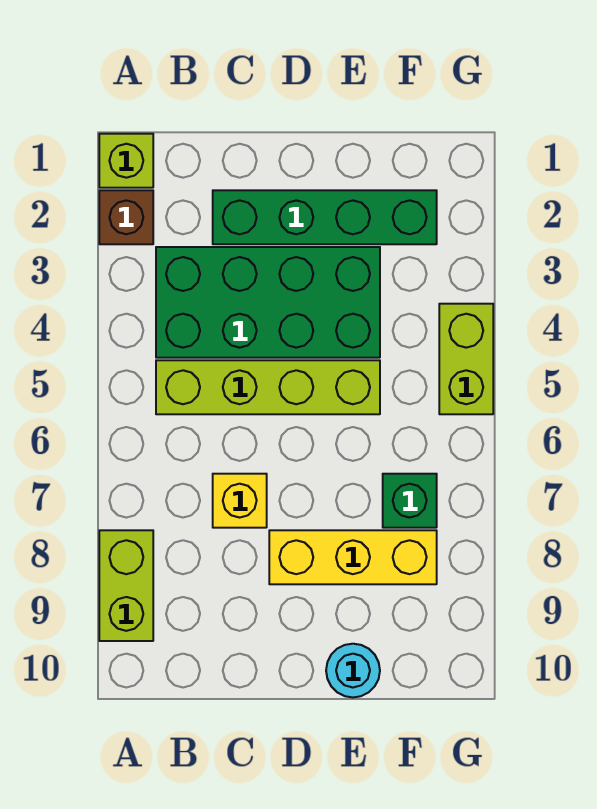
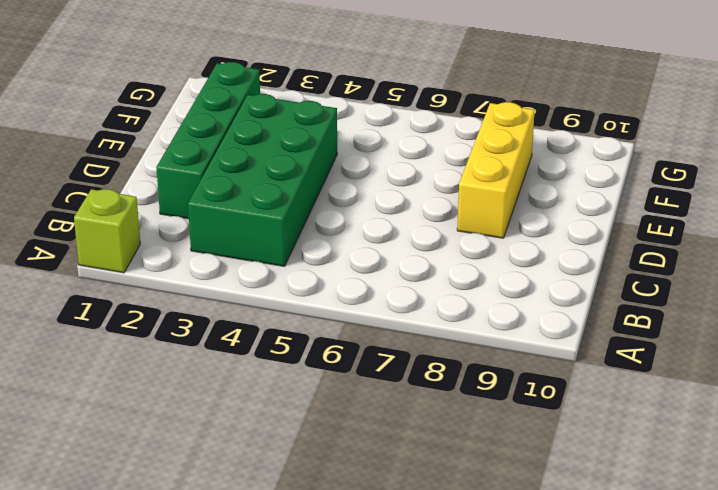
none -> brown brick A2 level 1
none -> lime brick A8:A9 level 1

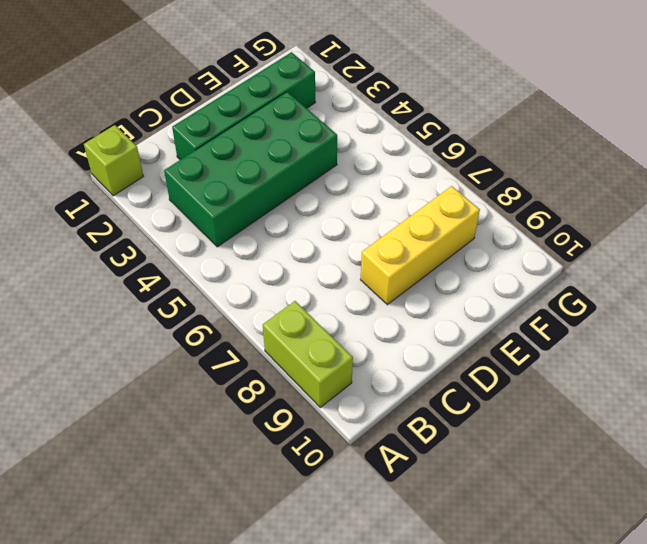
none -> brown brick A2 level 1
none -> lime brick B5:E5 level 1

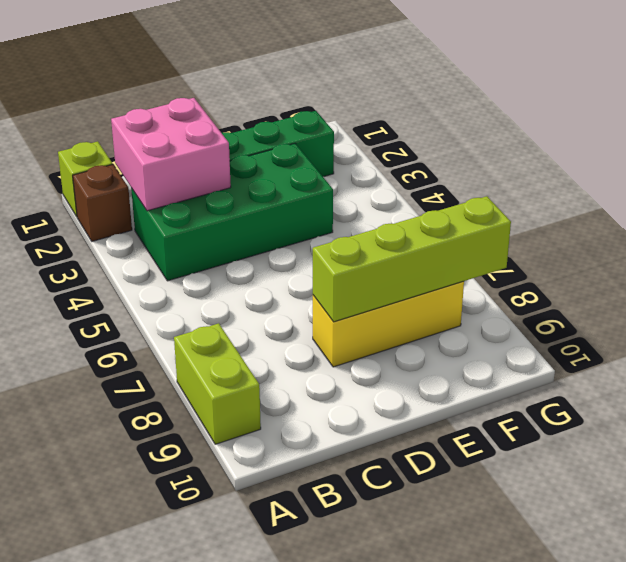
pink brick B2:C3 level 2 -> none
lime brick D8:G8 level 2 -> lime brick B5:E5 level 1
none -> yellow brick C7 level 1
none -> cyan round brick E10 level 1

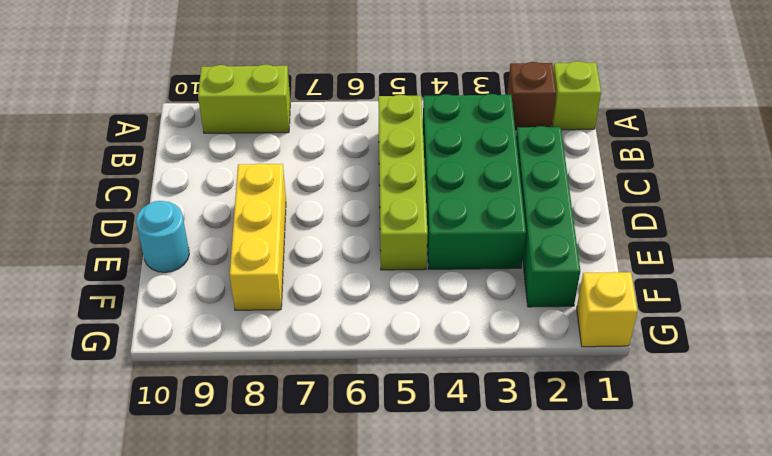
yellow brick G1 level 1 -> yellow brick C7 level 1
none -> green brick F7 level 1
none -> lime brick G4:G5 level 1

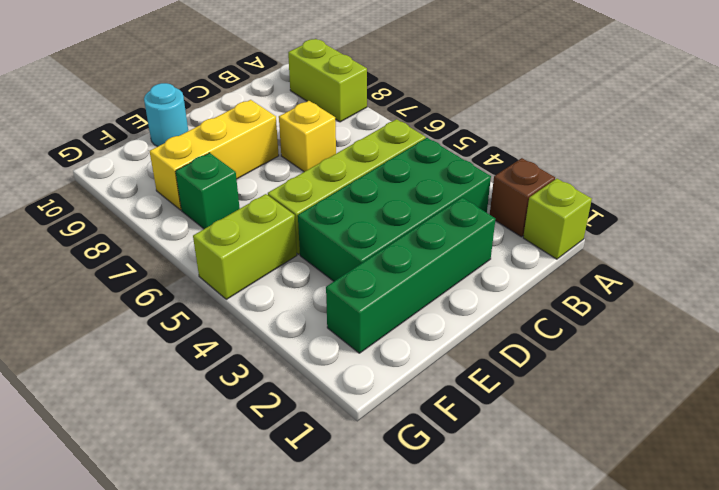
lime brick F5:G5 level 1 -> lime brick G4:G5 level 1

